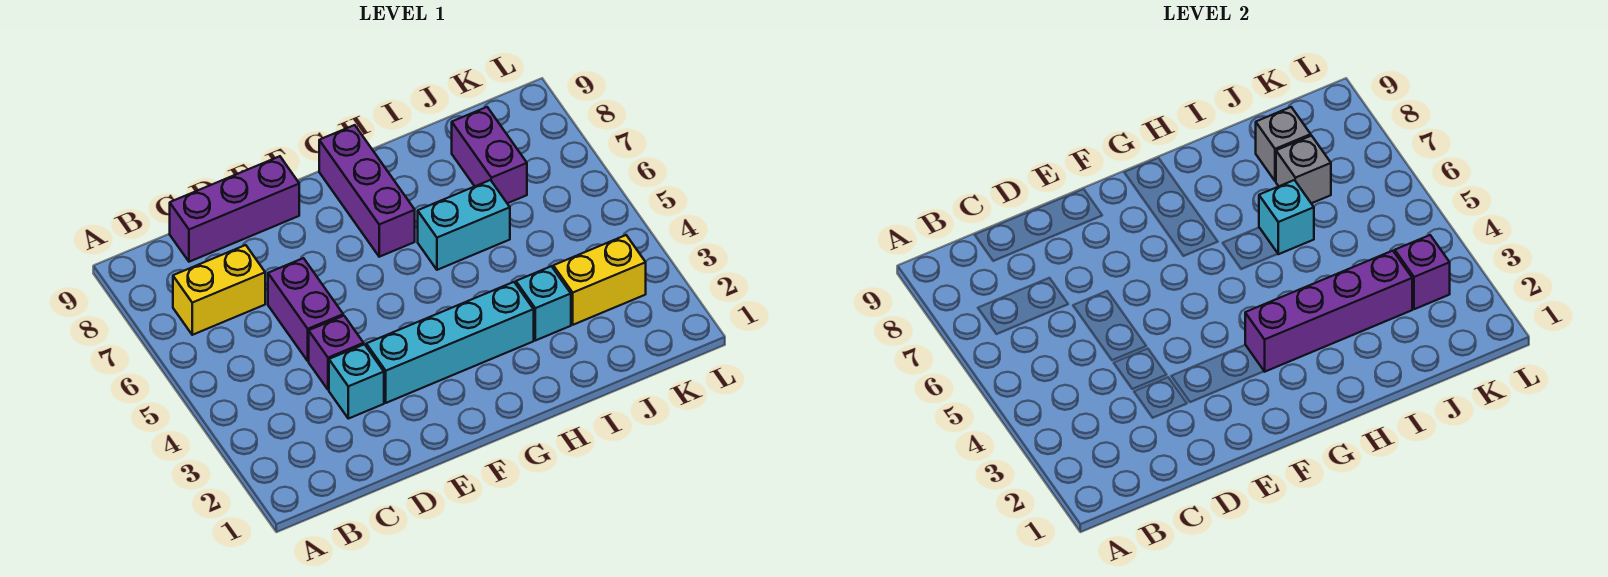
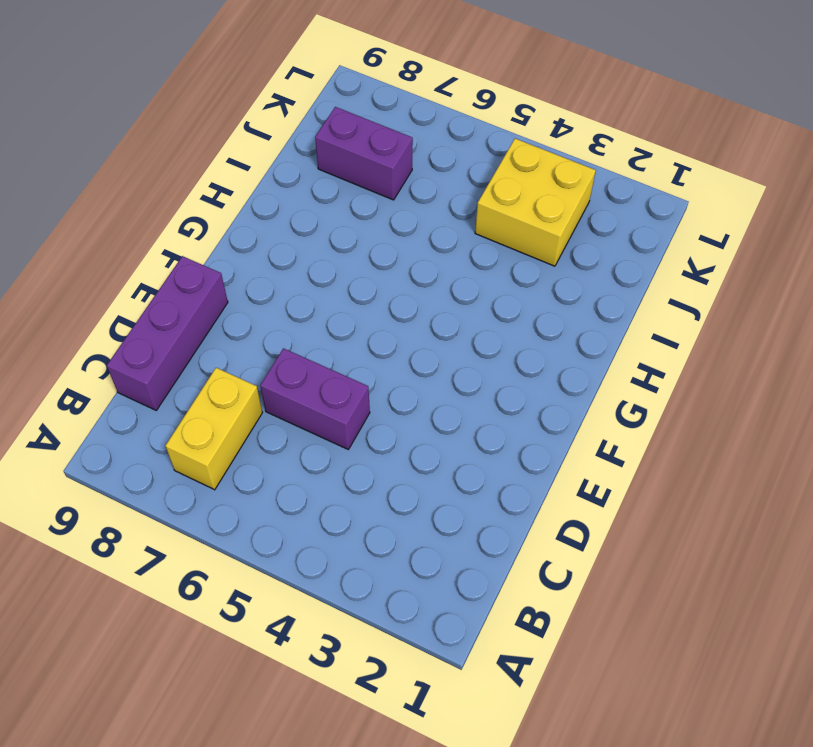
yellow brick J3:K4 level 1 -> yellow brick J3:K3 level 1
none -> cyan brick D3 level 1
none -> purple brick D4 level 1
none -> cyan brick E3:H3 level 1

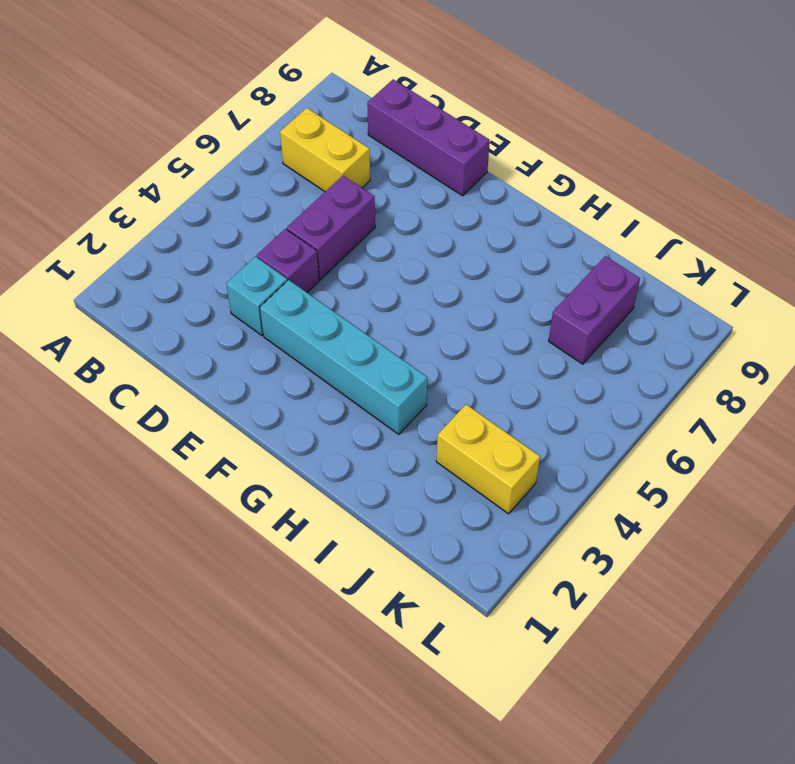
none -> purple brick G7:G9 level 1
none -> cyan brick H6:I6 level 1
none -> cyan brick I3 level 1

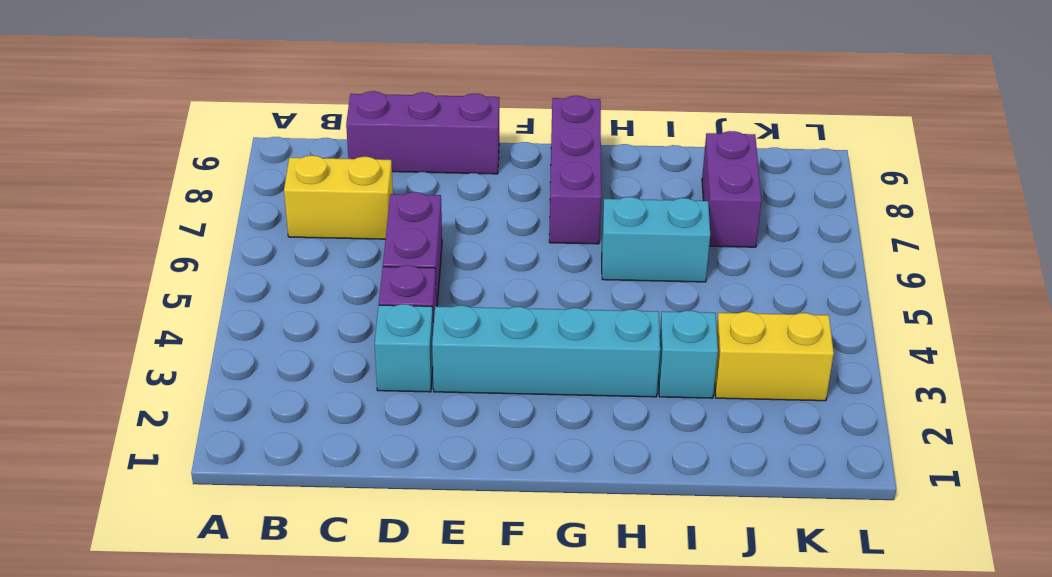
none -> purple brick G3:J3 level 2
none -> cyan brick I6 level 2
none -> grey brick J7 level 2

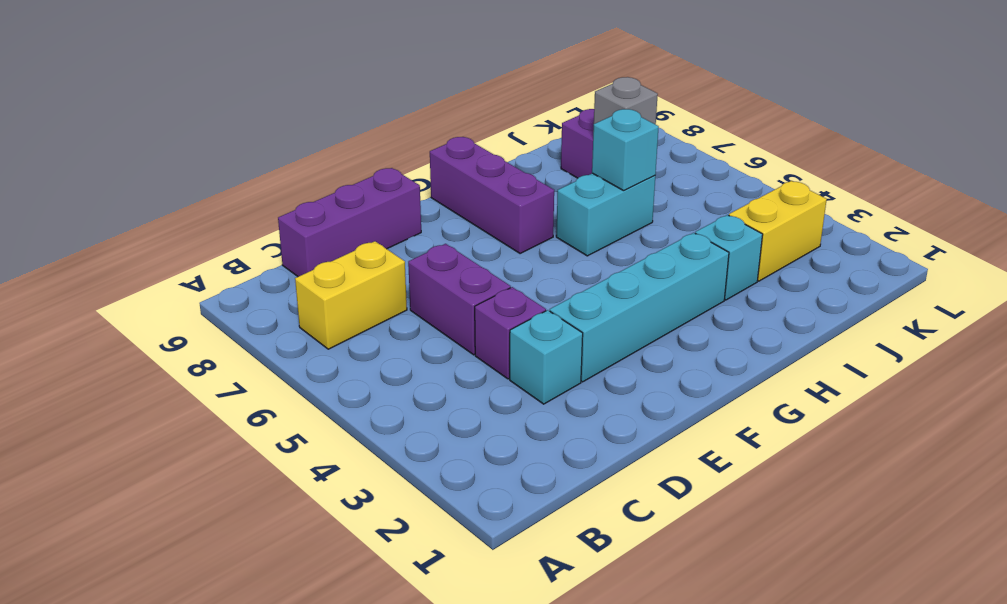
none -> purple brick G3:J3 level 2
none -> grey brick J8 level 2
none -> purple brick K3 level 2

